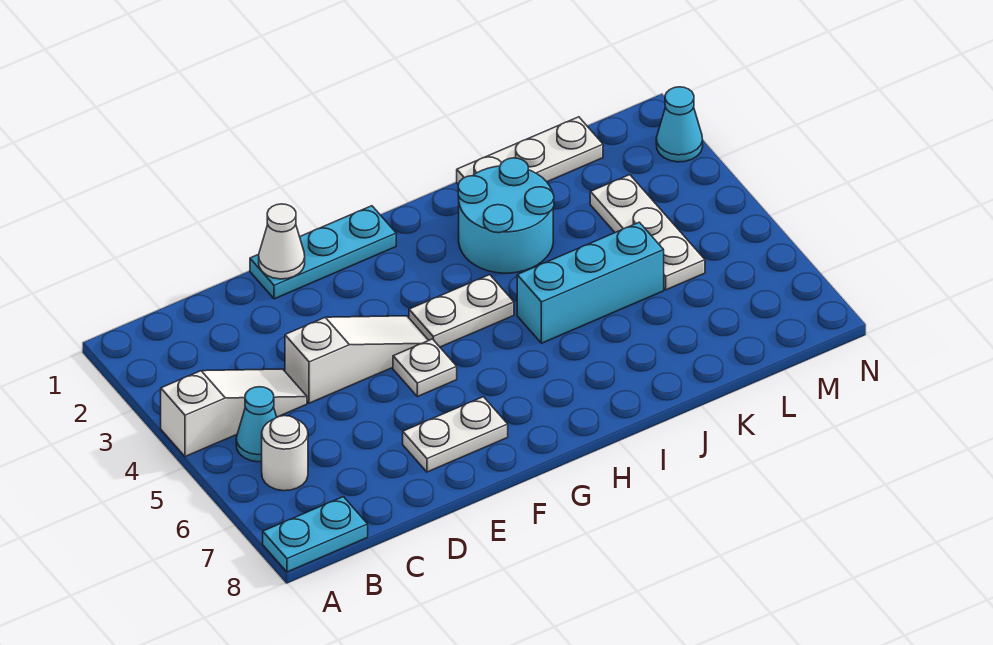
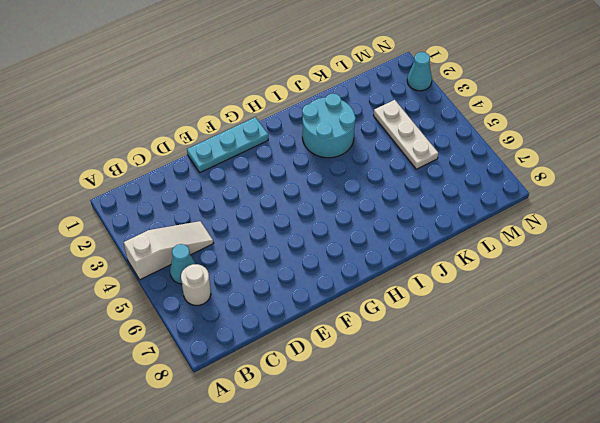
none -> cyan plate A8:B8 level 1
none -> white slope D4:F4 level 1 top D
none -> white plate E7:F7 level 1

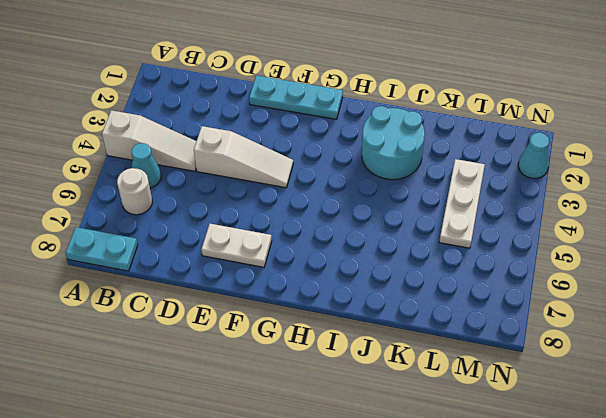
none -> white plate F5 level 1
none -> white plate G4:H4 level 1
none -> cyan brick I5:K5 level 1

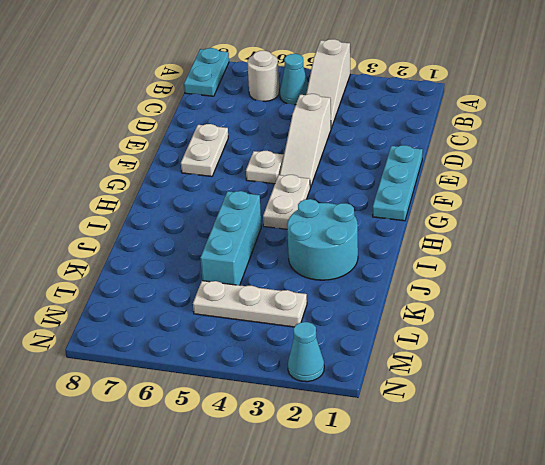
none -> white plate J1:L1 level 1
none -> white cone E1 level 2

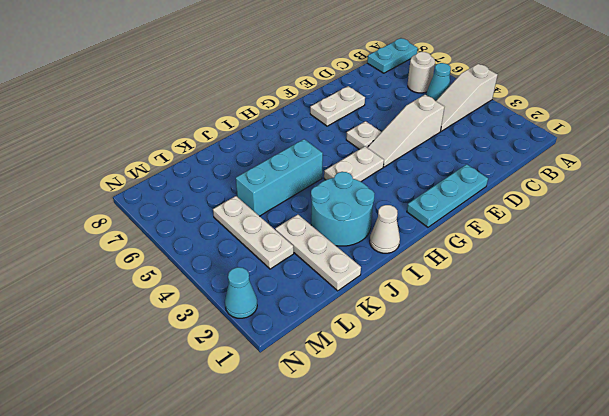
white cone I1 level 1 -> white cone E1 level 2
white plate K1:K3 level 1 -> white plate J1:L1 level 1

